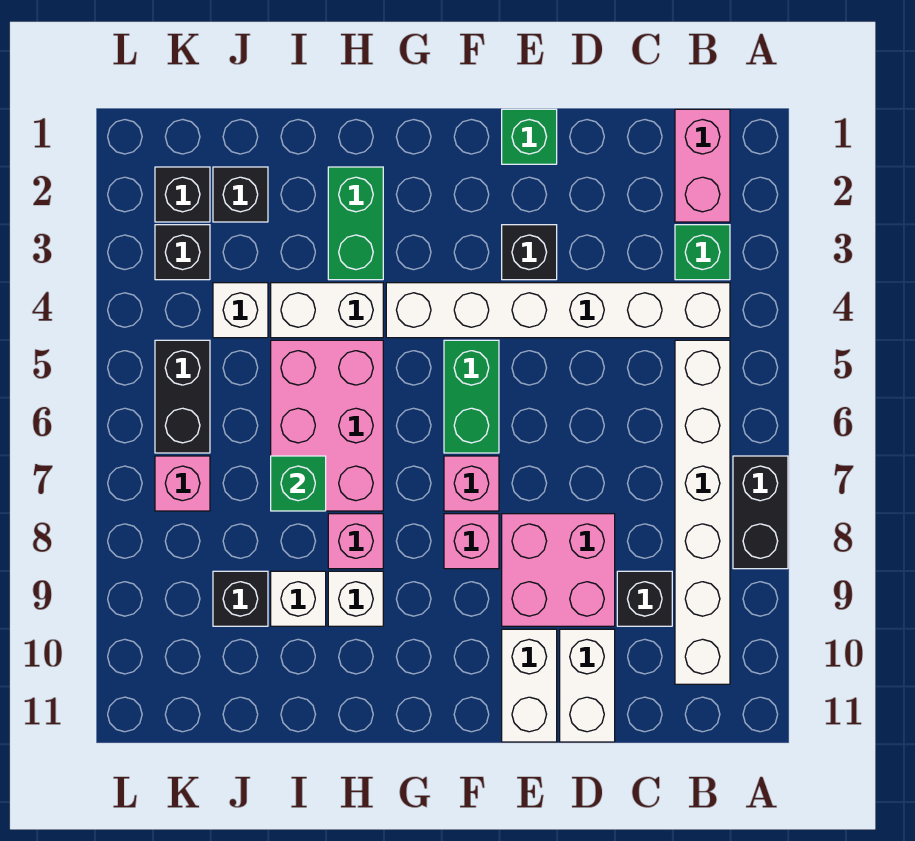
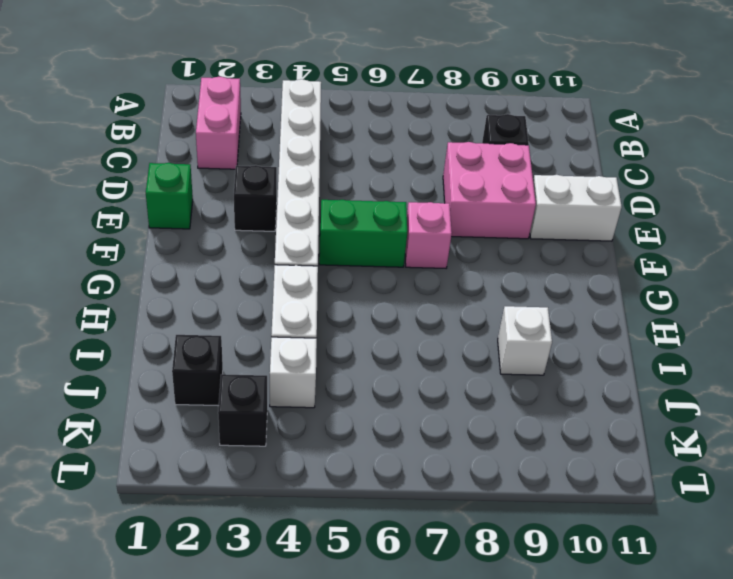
pink brick B2:C2 level 1 -> pink brick B1:B2 level 1
none -> black brick A7:A8 level 1
none -> green brick B3 level 1
none -> white brick B5:B10 level 1

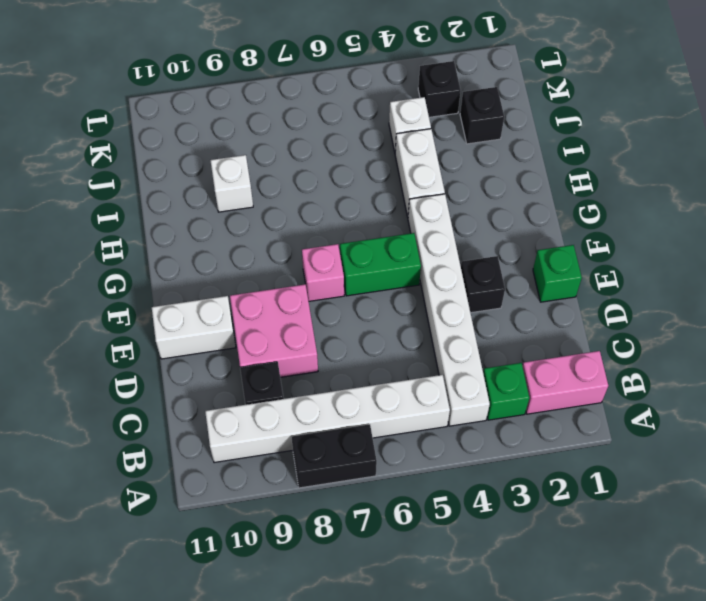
none -> white brick D10:D11 level 1
none -> pink brick F8 level 1
none -> green brick H2:H3 level 1

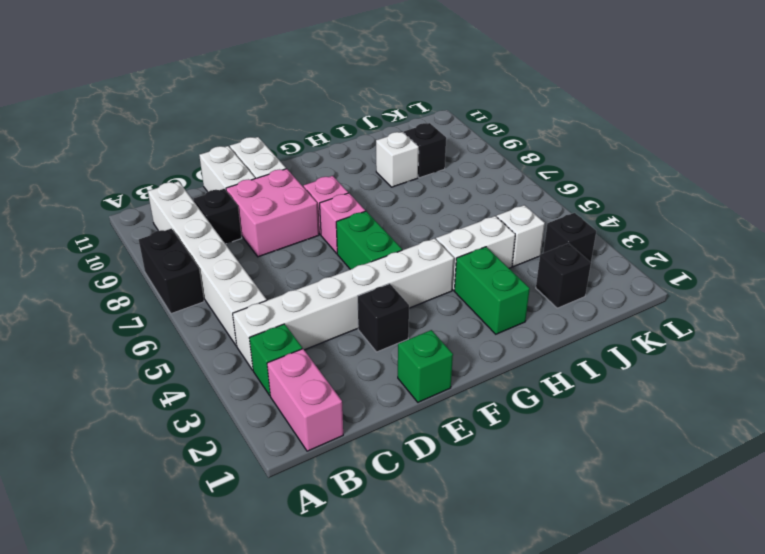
none -> pink brick H5:I7 level 1
none -> pink brick H8 level 1
none -> white brick H9 level 1

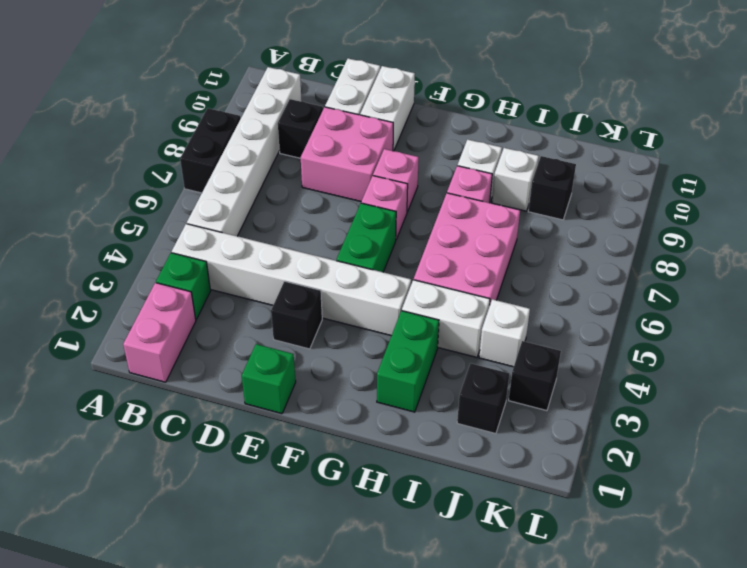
none -> black brick K2 level 1
none -> black brick K5:K6 level 1
none -> pink brick K7 level 1

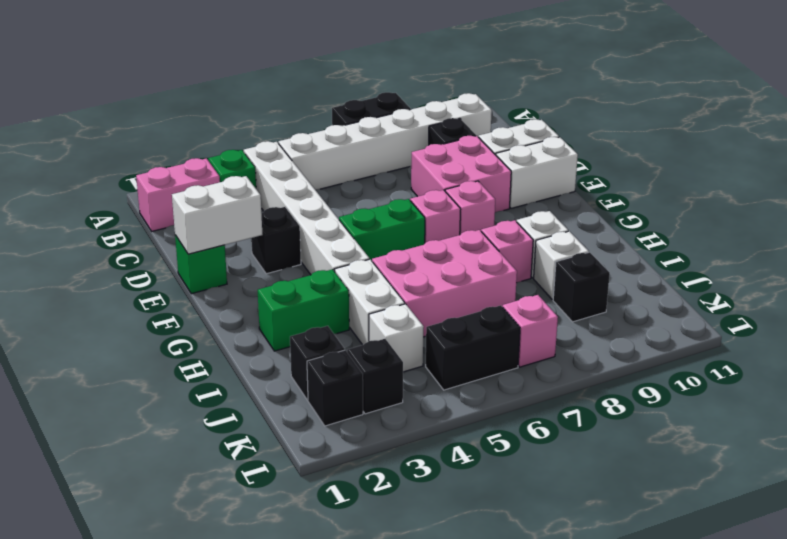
white brick E1:E2 level 2 -> none
none -> green brick I7 level 2

